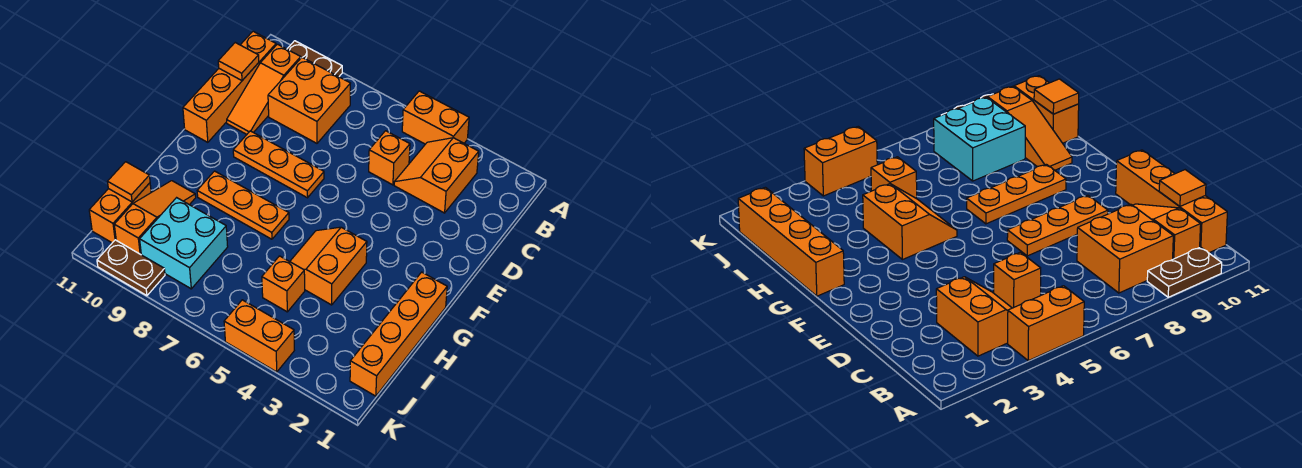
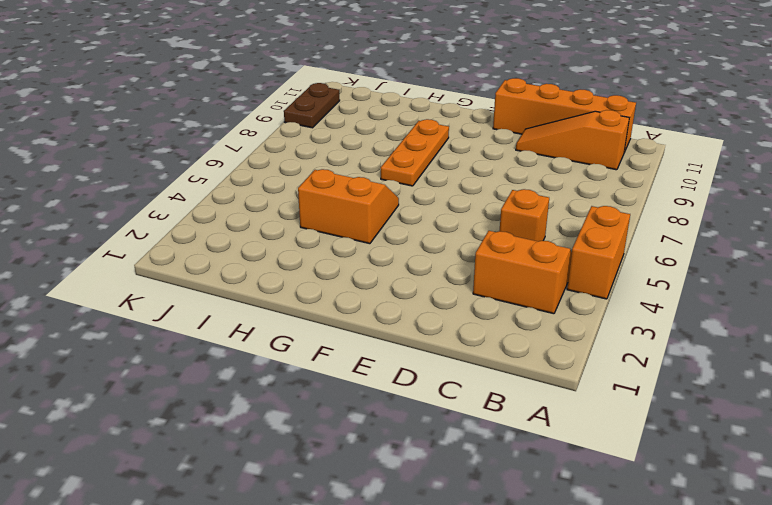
none -> brown plate A9:A10 level 1
none -> orange brick B8:C9 level 1
none -> orange plate E7:E9 level 1

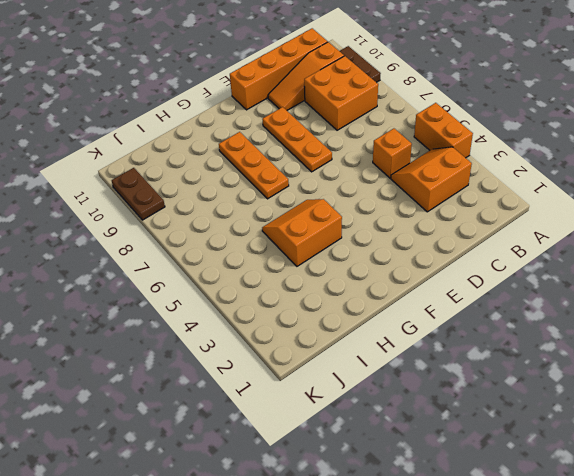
none -> orange brick G1:J1 level 1
none -> orange slope H10:J10 level 1 top J
none -> orange brick I5 level 1

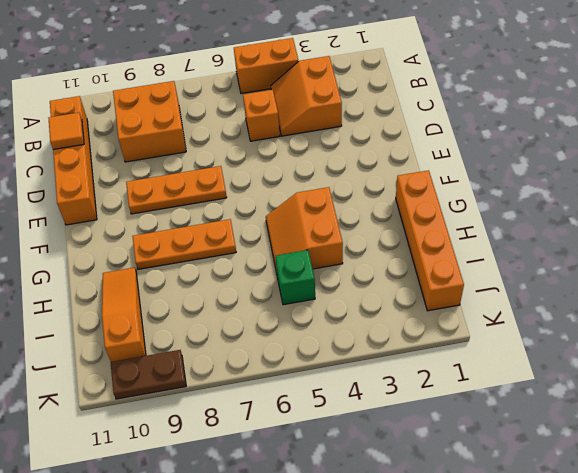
green brick I5 level 1 -> orange brick I5 level 1
none -> brown plate A9:A10 level 1
none -> orange slope B10:D10 level 1 top B
none -> cyan brick I8:J9 level 1

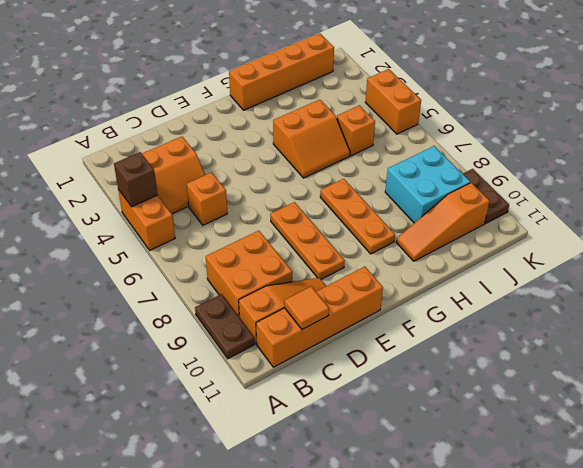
brown brick A4 level 2 -> none
none -> orange brick I11:J11 level 1
none -> orange tile I11 level 2

